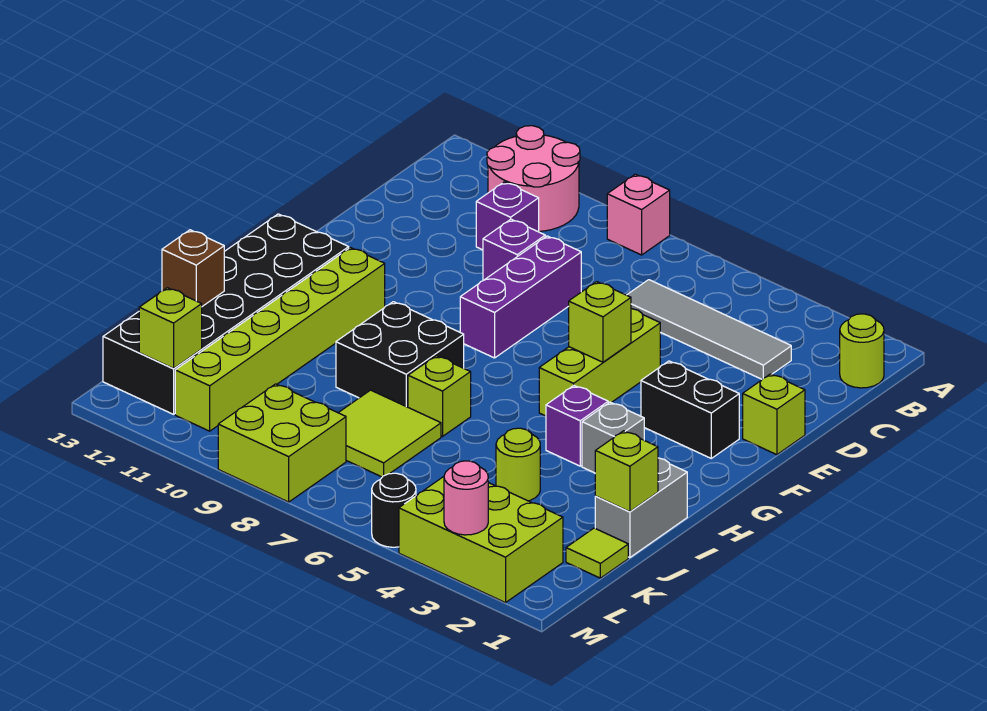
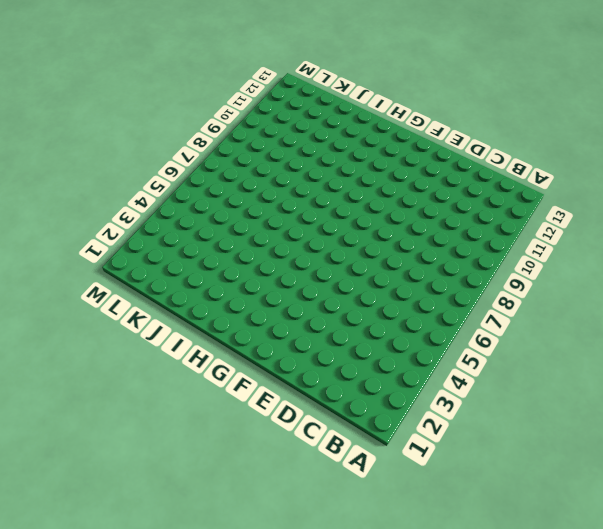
none -> pink brick A8 level 1
none -> pink round brick A10:B11 level 1
none -> lime round brick B1 level 1

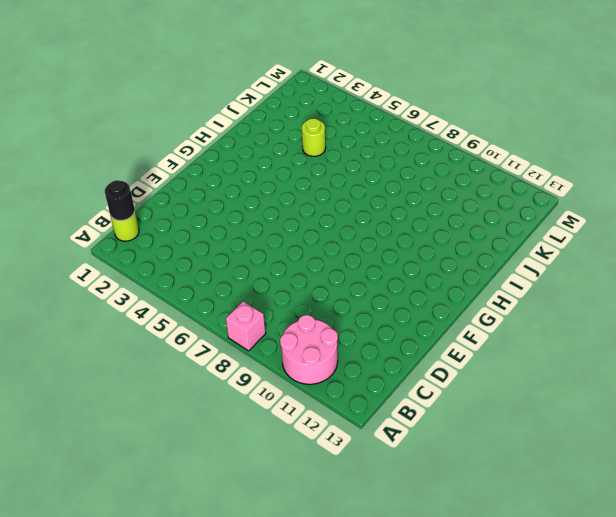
black round brick B1 level 2 -> black round brick M5 level 1
none -> grey tile C3:C6 level 1
none -> purple brick C10 level 1
none -> purple brick D8:F8 level 1

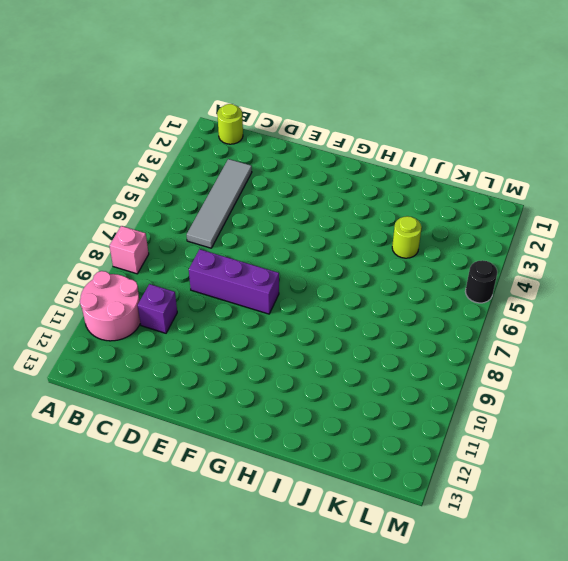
none -> purple brick D9 level 1
none -> lime brick E1 level 1
none -> lime brick E5:G5 level 1

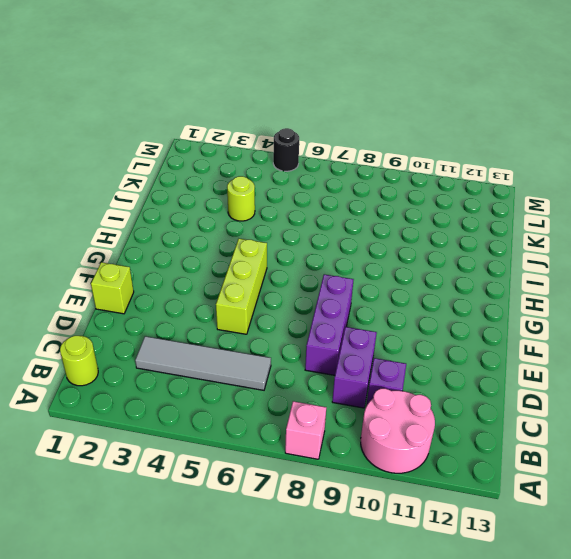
purple brick C9:D9 level 1 -> purple brick D9 level 1
none -> black brick F2:F3 level 1
none -> lime brick G11:L11 level 1
none -> black brick G12:L13 level 1

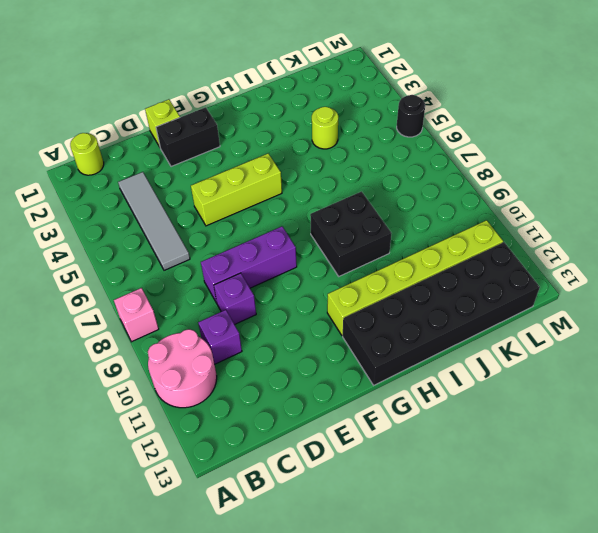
black brick E2:F2 level 1 -> black brick F2:F3 level 1
none -> grey brick H3 level 1
none -> purple brick H4 level 1
none -> grey brick I1:J1 level 1

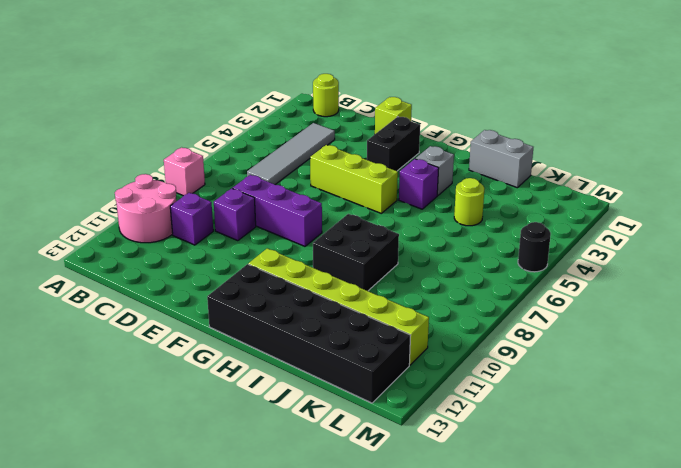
none -> lime brick I7 level 1
none -> lime tile J7:K8 level 1
none -> lime tile K1 level 1

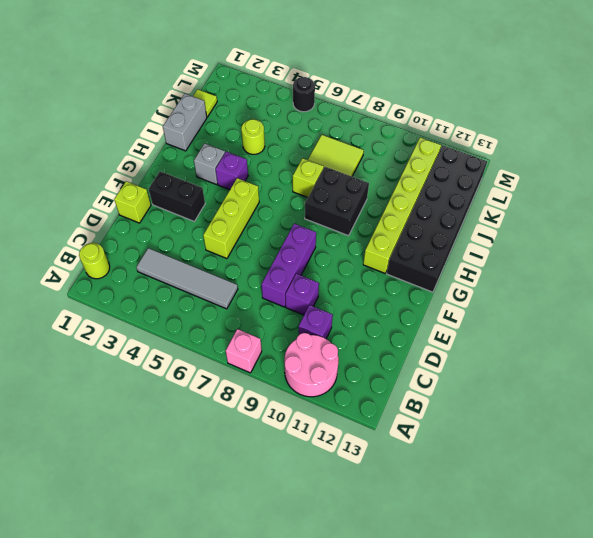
none -> lime brick L2:M4 level 1
none -> lime brick L8:M9 level 1
none -> lime brick F5 level 2

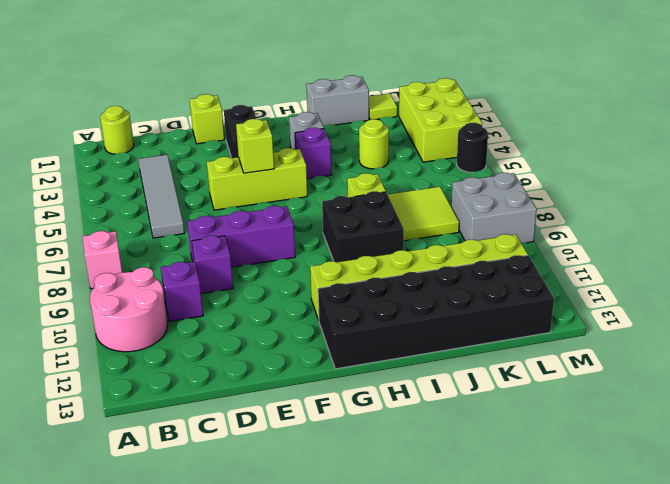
grey brick L8:M9 level 1 -> lime brick L8:M9 level 1
none -> lime brick J1 level 2
none -> brown brick J13 level 2
none -> lime brick L12 level 2

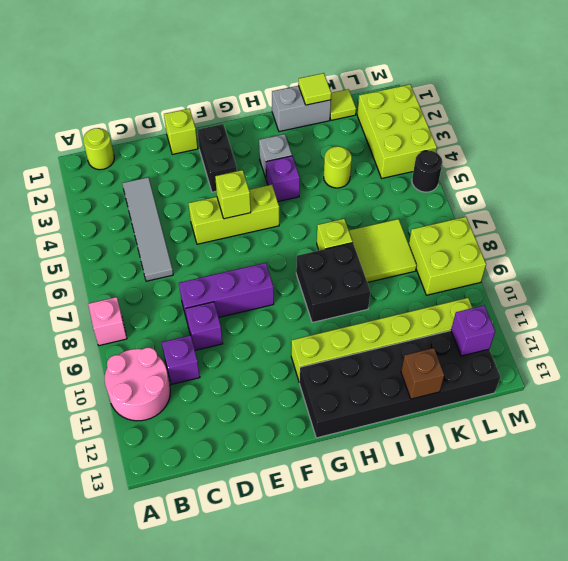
lime tile J1 level 2 -> lime brick J1 level 2
purple brick L12 level 2 -> lime brick L12 level 2
none -> pink round brick M3 level 2

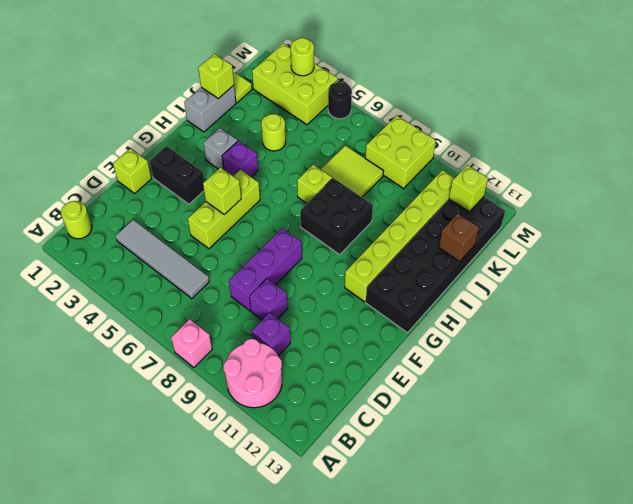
lime round brick M3 level 2 -> pink round brick M3 level 2

